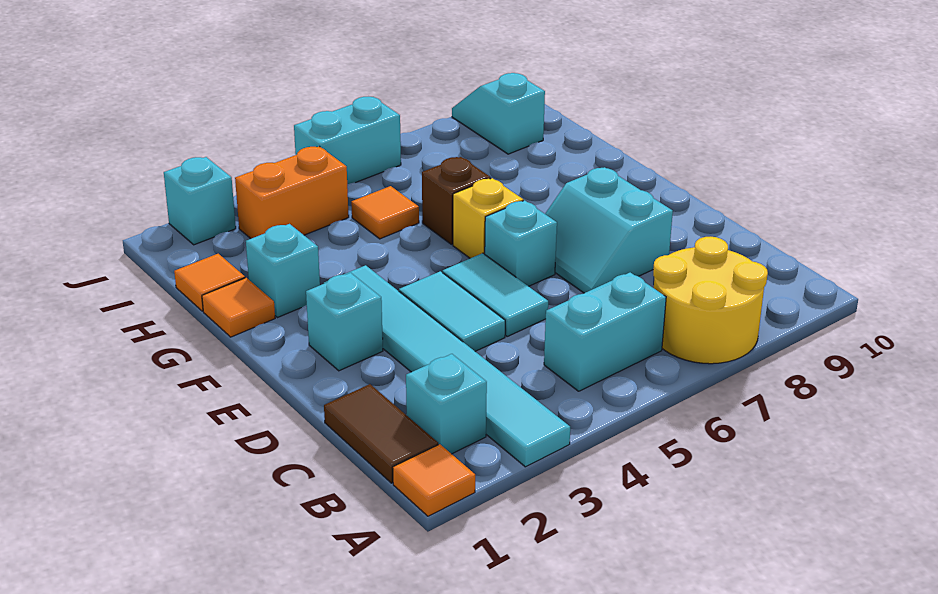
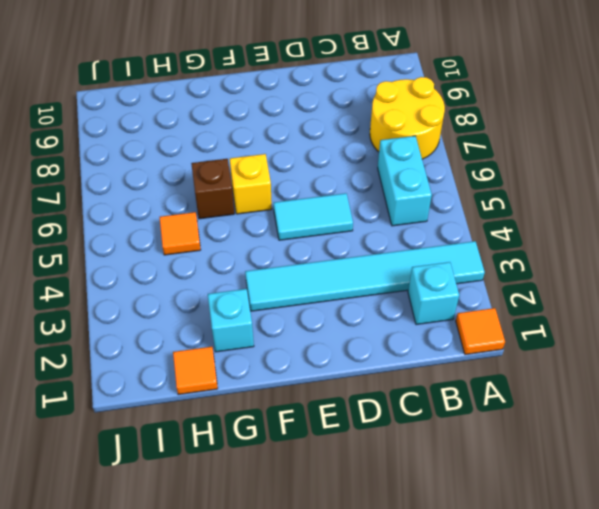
none -> brown tile B1:C1 level 1
none -> cyan tile D4:E4 level 1
none -> cyan slope D7:E8 level 1 top 8

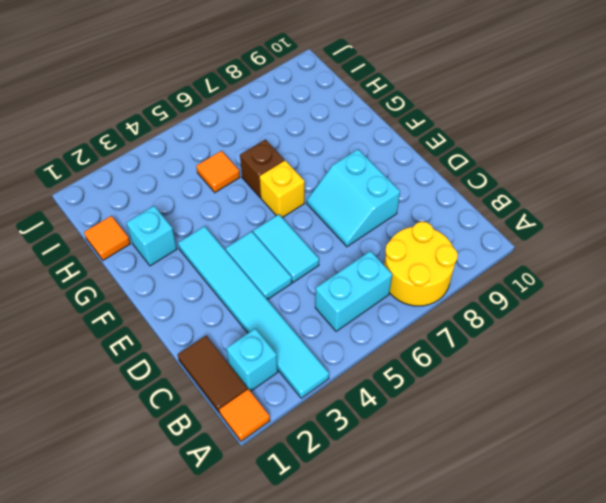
none -> cyan brick E2 level 1
none -> cyan brick E6 level 1
none -> orange tile G1 level 1

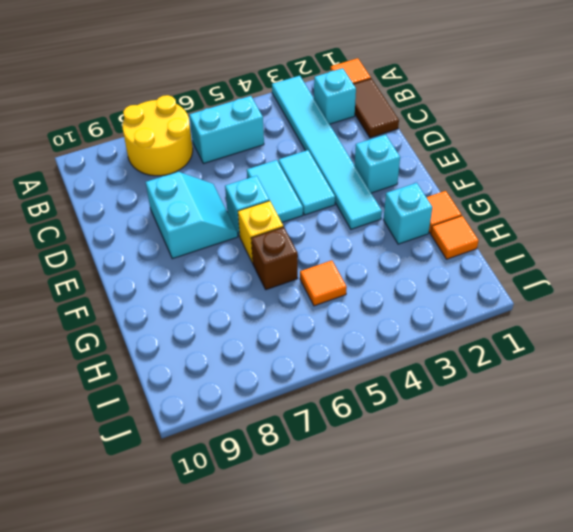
none -> orange brick I3:I4 level 1
none -> cyan slope I9:J9 level 1 top I
none -> cyan brick J2 level 1

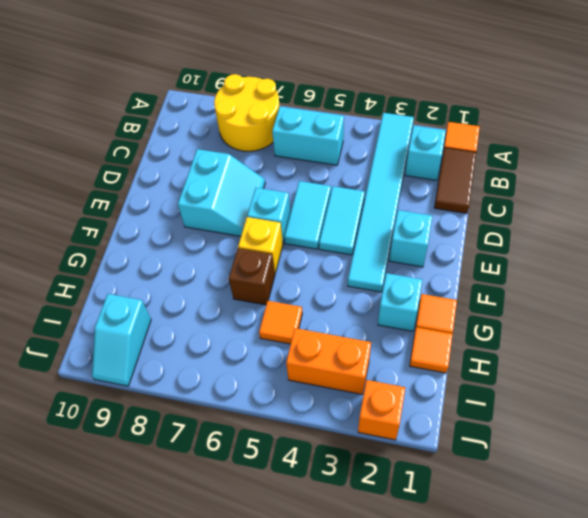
orange brick J2 level 1 -> cyan brick J2 level 1
none -> cyan brick J5:J6 level 1

